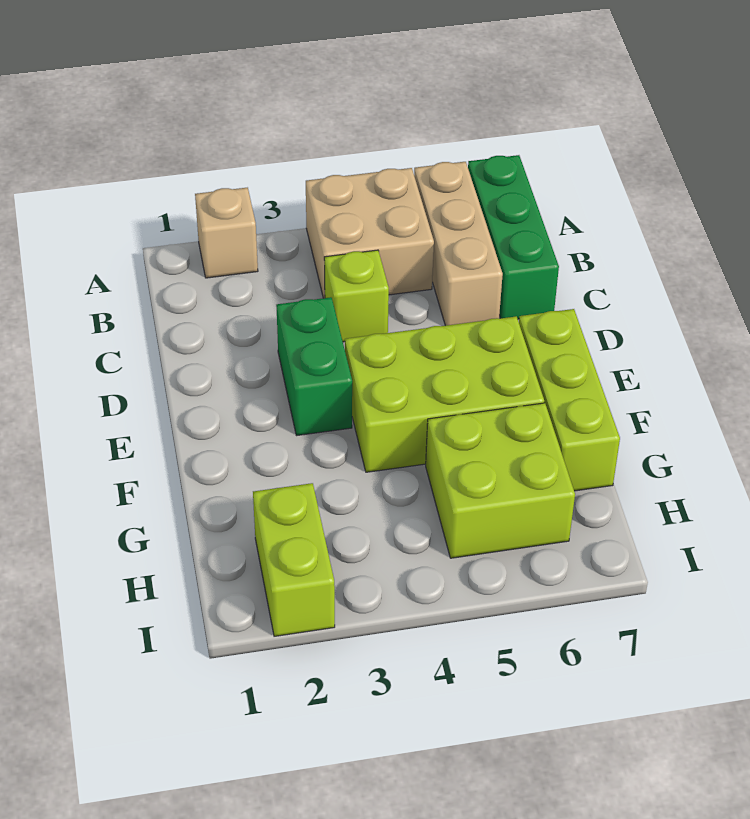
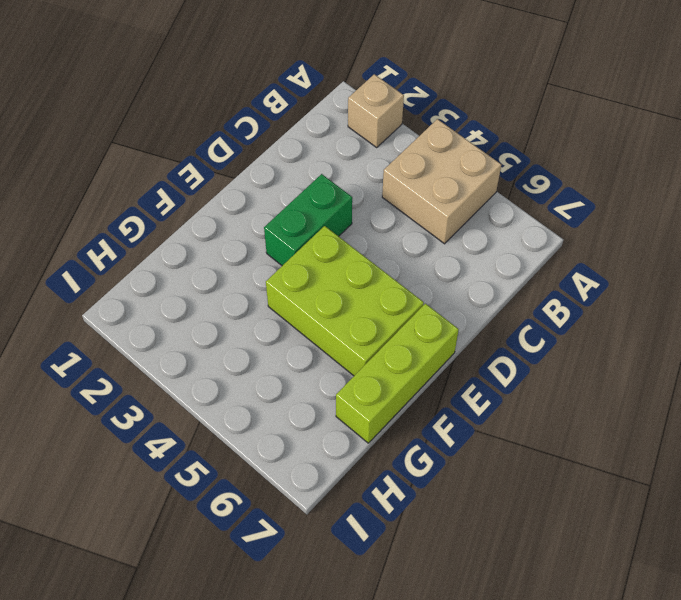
none -> tan brick A6:C6 level 1
none -> green brick A7:C7 level 1

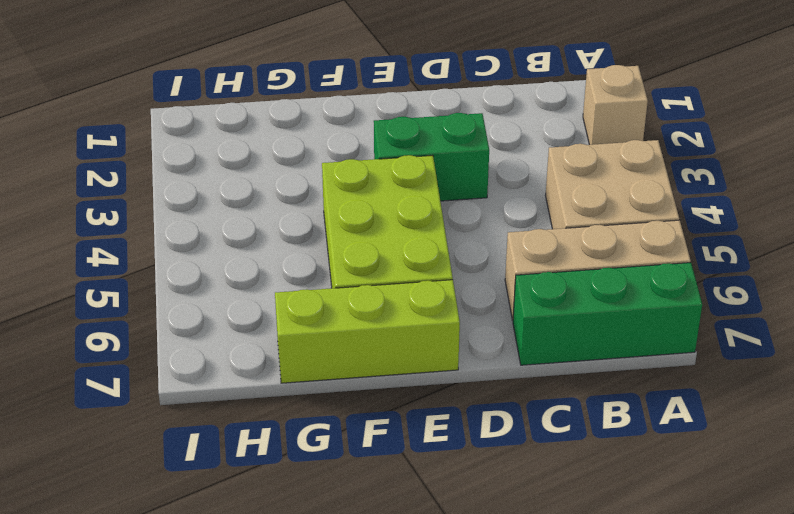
none -> lime brick C4 level 1
none -> lime brick G5:H6 level 1

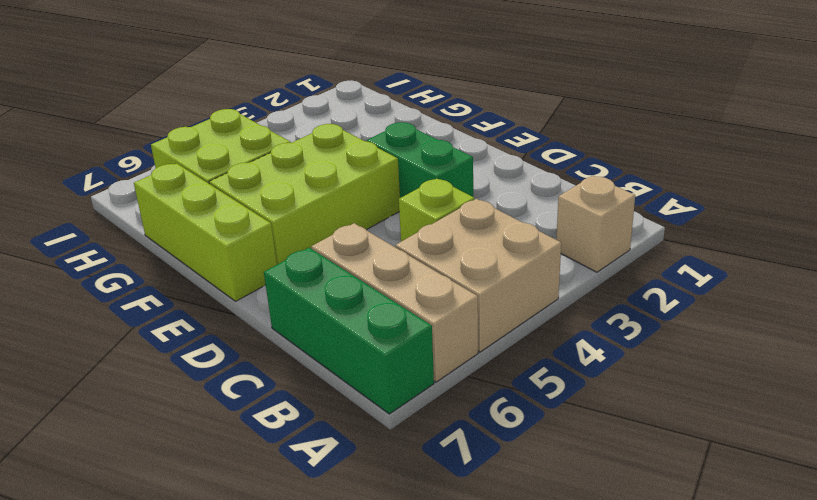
none -> lime brick H2:I2 level 1

